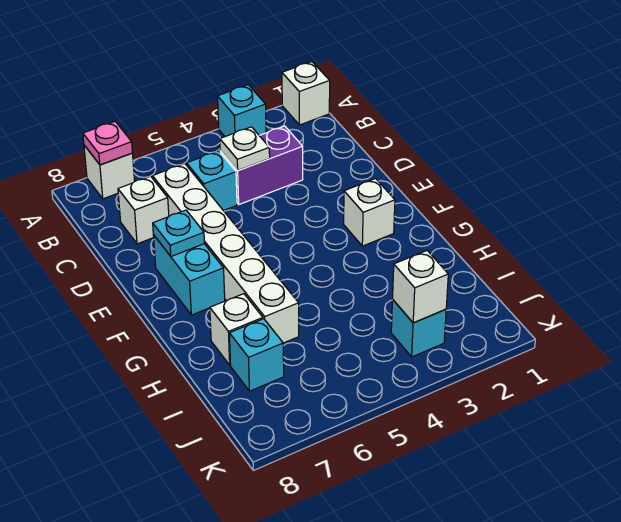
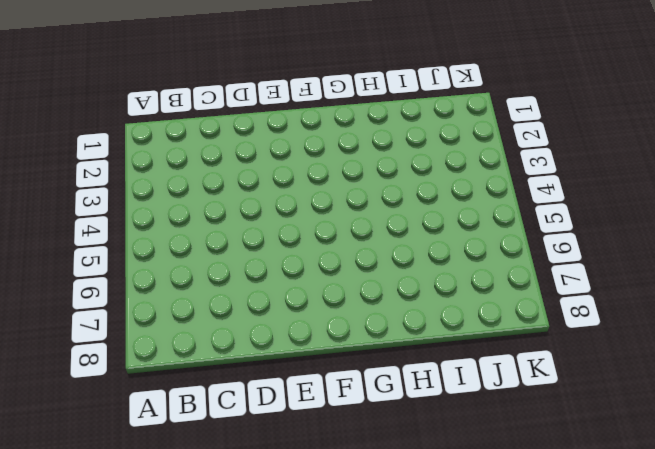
none -> white brick A1 level 1
none -> cyan brick A3 level 1
none -> white brick A7 level 1

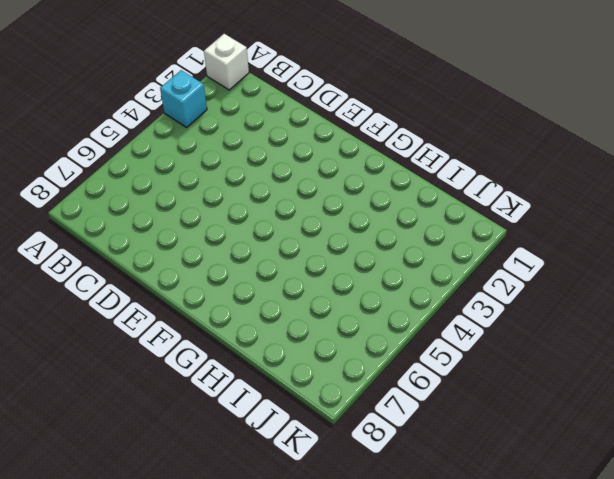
none -> white brick A7 level 1
none -> purple brick C3:C4 level 1
none -> cyan brick C5 level 1

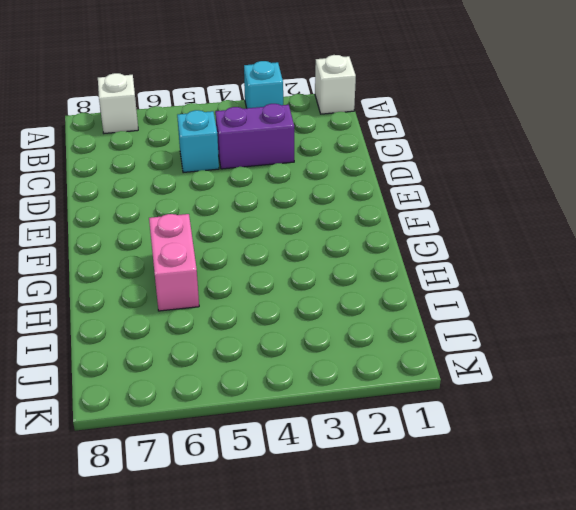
pink brick G6:H6 level 1 -> white brick C6:H6 level 1
none -> white brick C7 level 1
none -> cyan brick E7:F7 level 1
none -> white brick F2 level 1

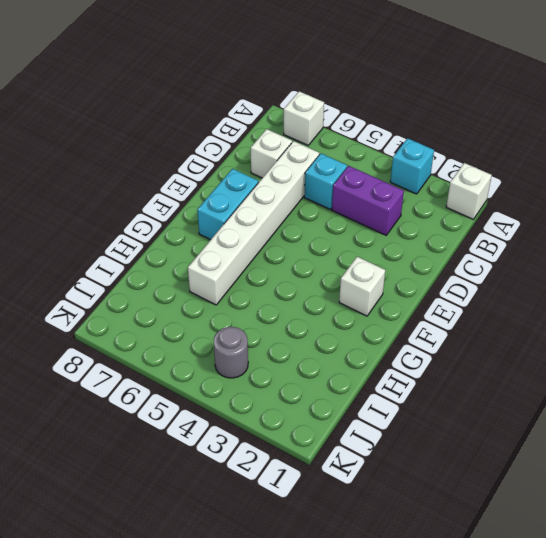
grey round brick J4 level 1 -> none
none -> white brick H7 level 1
none -> cyan brick I7 level 1
none -> cyan brick J3 level 1

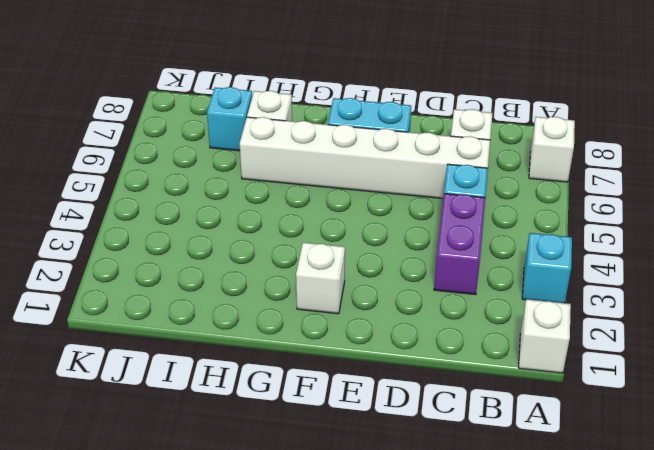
none -> cyan brick J3 level 1
none -> pink plate A7 level 2
none -> white plate C4 level 2

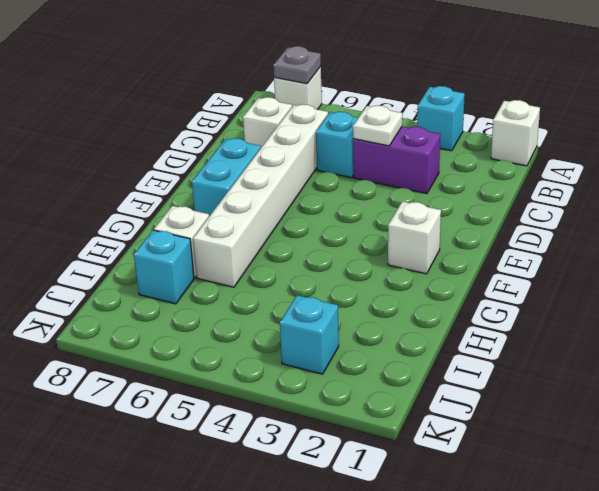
grey plate A7 level 2 -> pink plate A7 level 2
none -> cyan plate E7 level 2
none -> white brick J3 level 2

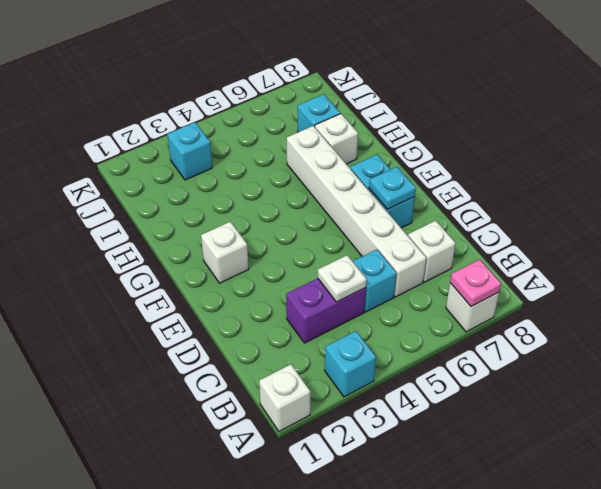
none -> white brick J3 level 2

